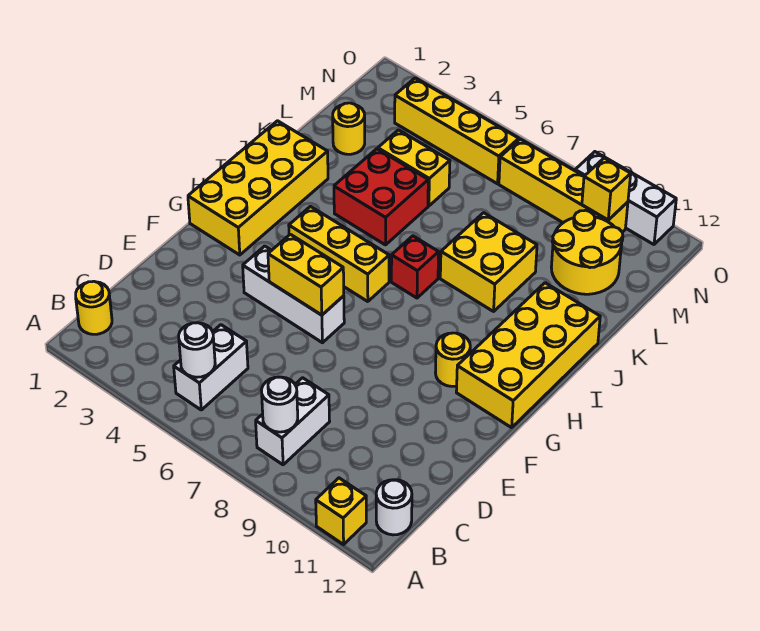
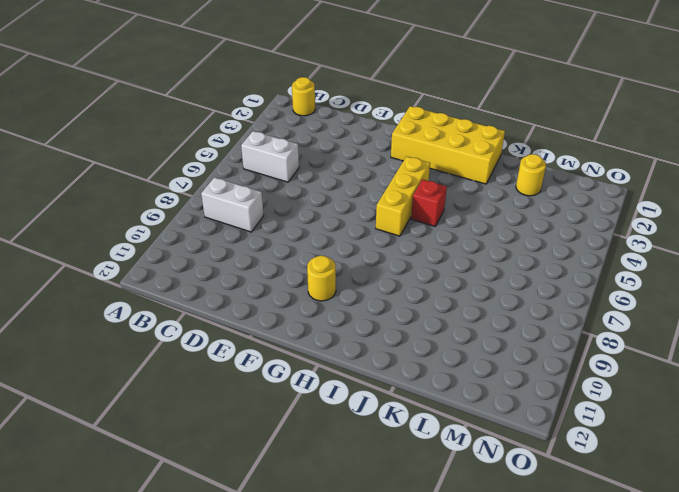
red brick I5 level 1 -> red brick I7 level 1
none -> yellow brick A11 level 1
none -> white round brick B12 level 1
none -> white brick F4:F6 level 1

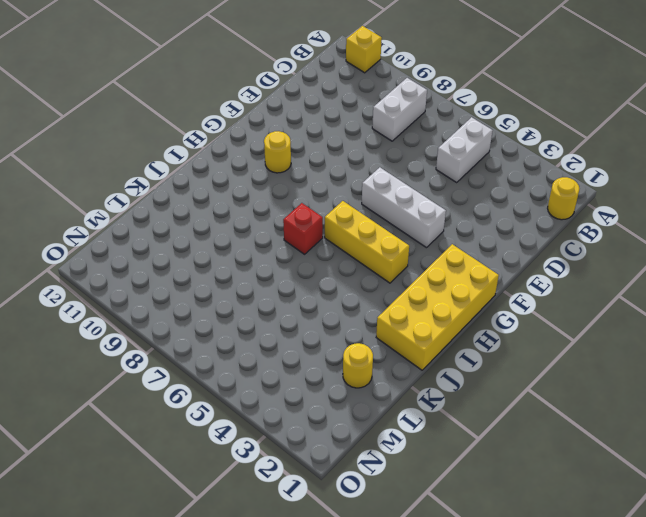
none -> white round brick B12 level 1
none -> yellow brick G11:J12 level 1
none -> red brick J4:K5 level 1

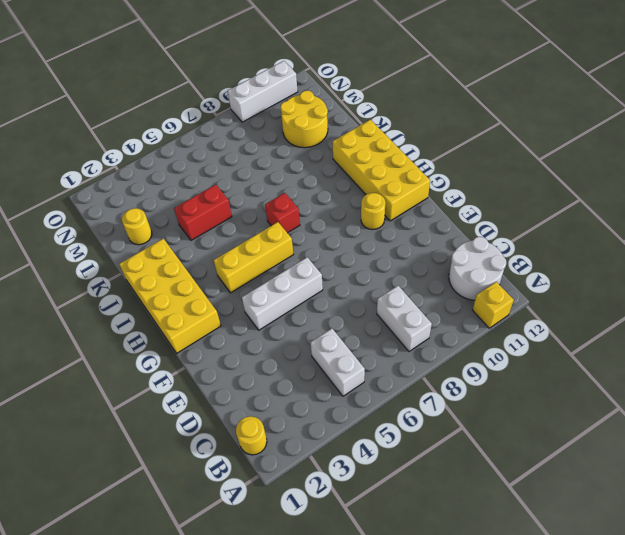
white round brick B11:C12 level 1 -> white round brick B12 level 1
red brick K4:K5 level 1 -> red brick J4:K5 level 1
none -> yellow brick J8:K9 level 1
none -> yellow brick L4:L5 level 1
none -> yellow brick N3:N6 level 1

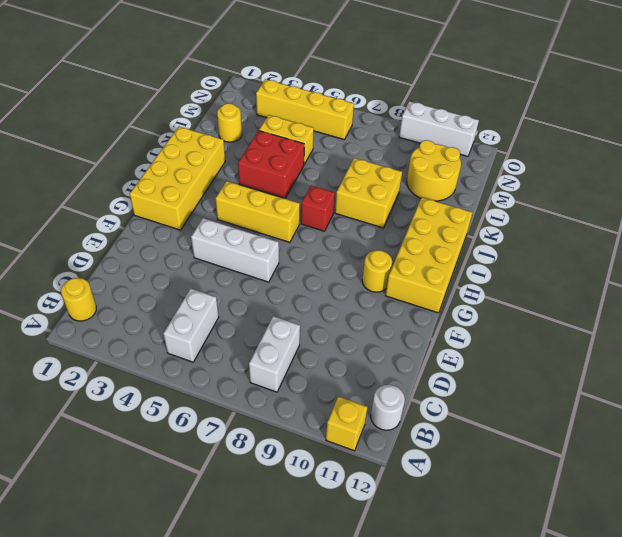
none -> yellow brick N7:N10 level 1
none -> white round brick B5 level 2
none -> white round brick B8 level 2

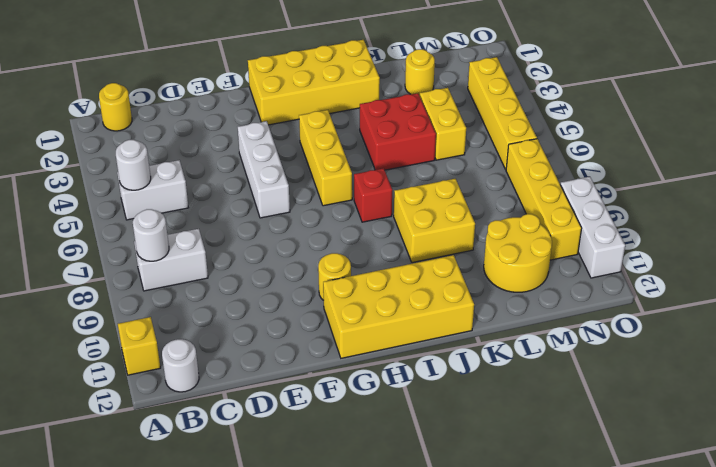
none -> yellow brick F5:F6 level 2
none -> yellow brick N10 level 2

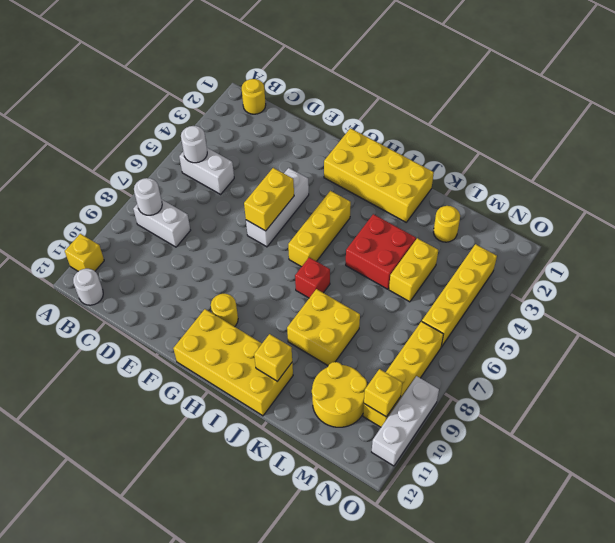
yellow brick J11 level 2 -> none

